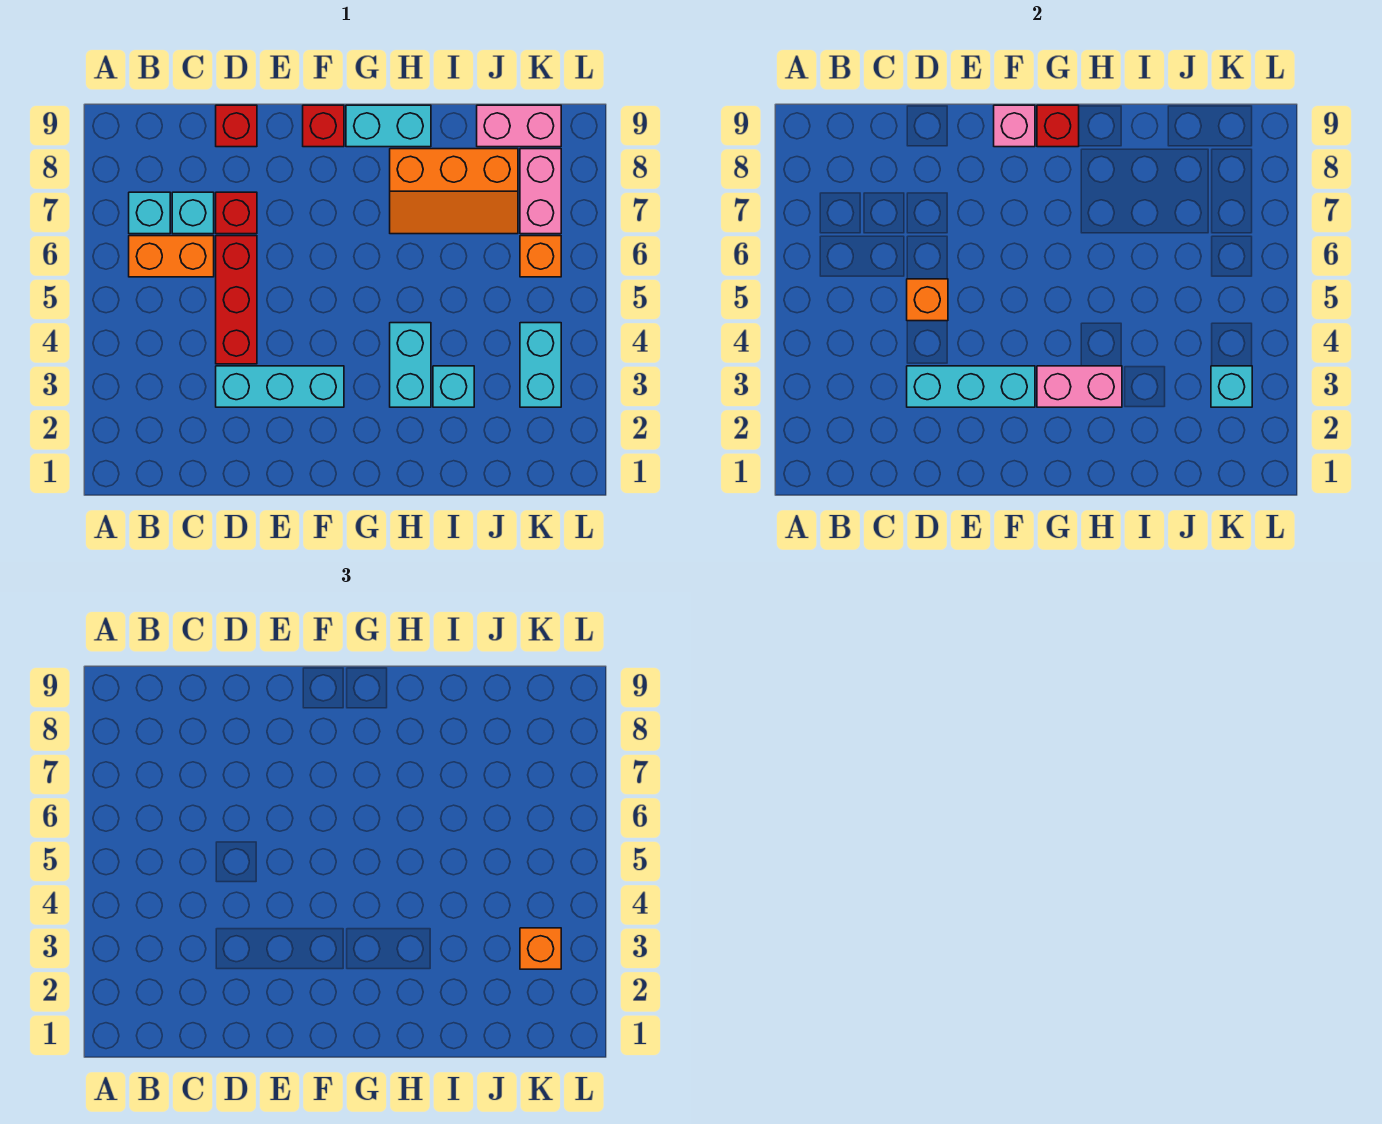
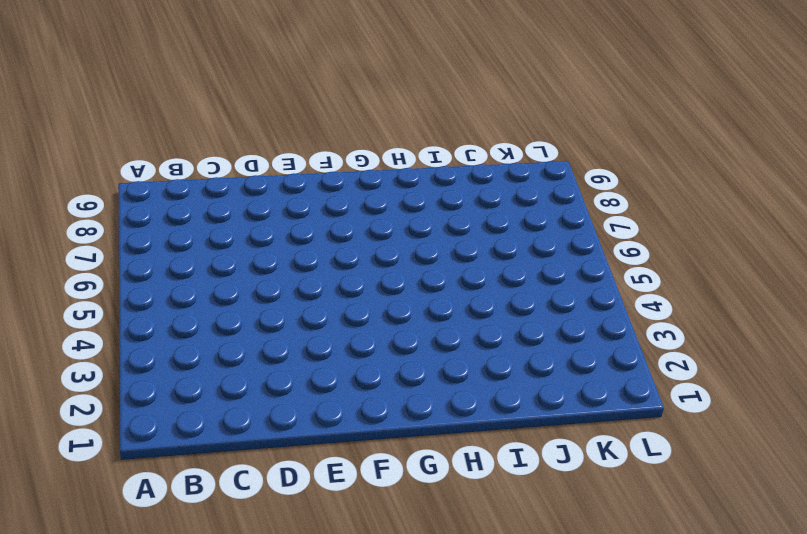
none -> orange brick B6:C6 level 1
none -> cyan brick B7 level 1
none -> cyan brick C7 level 1

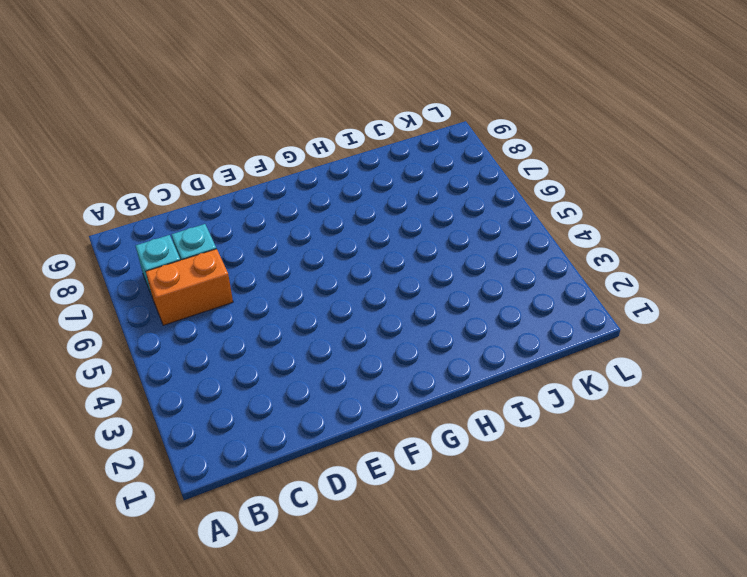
none -> cyan brick D3:F3 level 1
none -> red brick D4:D6 level 1
none -> red brick D7 level 1

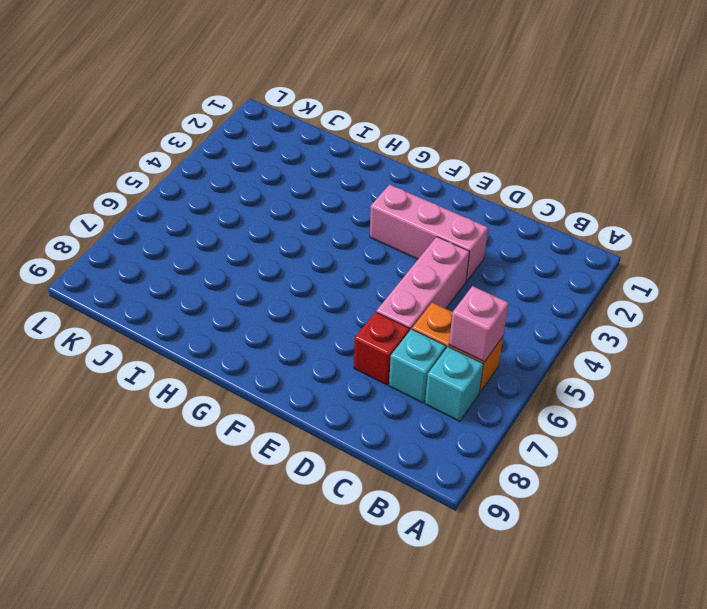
pink brick B6 level 2 -> pink brick F9 level 2
pink brick D3:F3 level 1 -> cyan brick D3:F3 level 1
pink brick D4:D6 level 1 -> red brick D4:D6 level 1
none -> red brick D9 level 1
none -> red brick F9 level 1
none -> cyan brick G9:H9 level 1

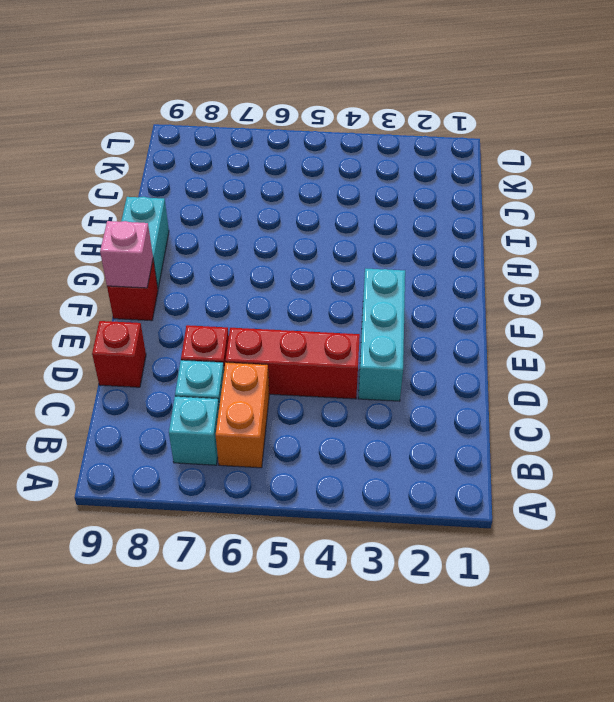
none -> cyan brick H3:H4 level 1
none -> orange slope H7:J8 level 1 top 8
none -> cyan brick I3 level 1

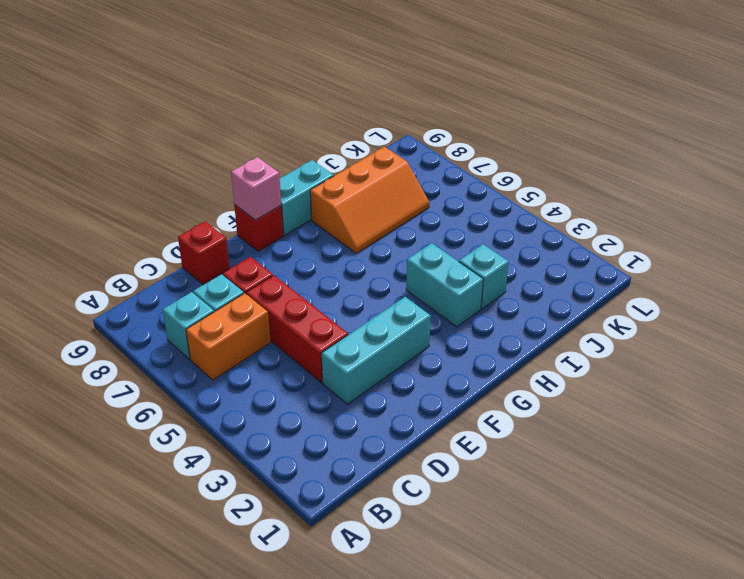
none -> pink brick J9:K9 level 1
none -> cyan brick K3:K4 level 1
none -> orange brick K6 level 1

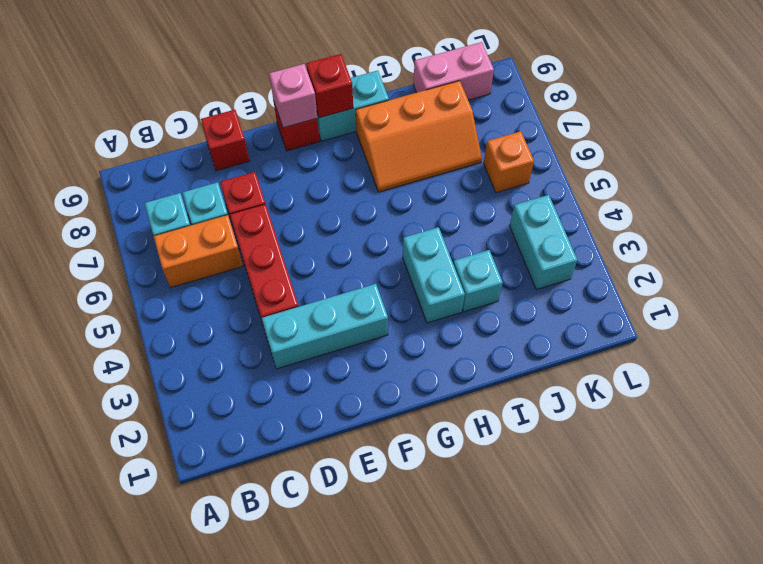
none -> pink brick K7:K8 level 1
none -> cyan brick D3:F3 level 2
none -> orange brick D5 level 2

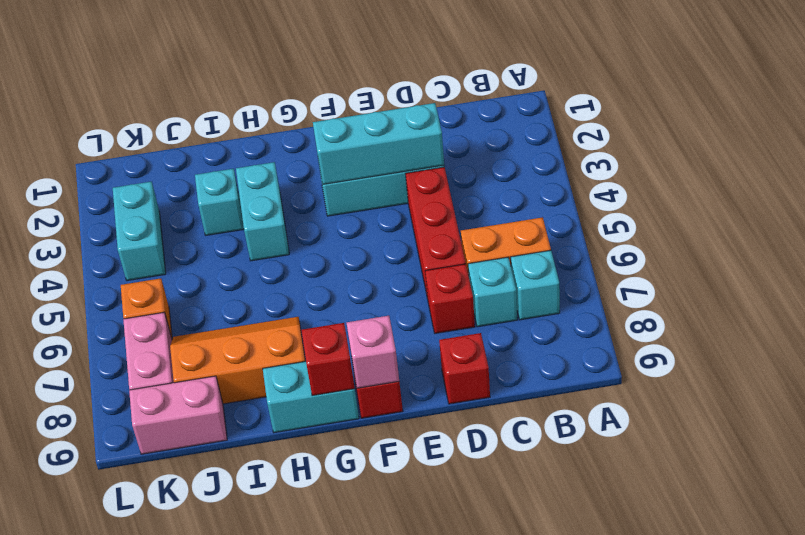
none -> orange brick D5 level 2
none -> pink brick G3:H3 level 2
none -> cyan brick K3 level 2

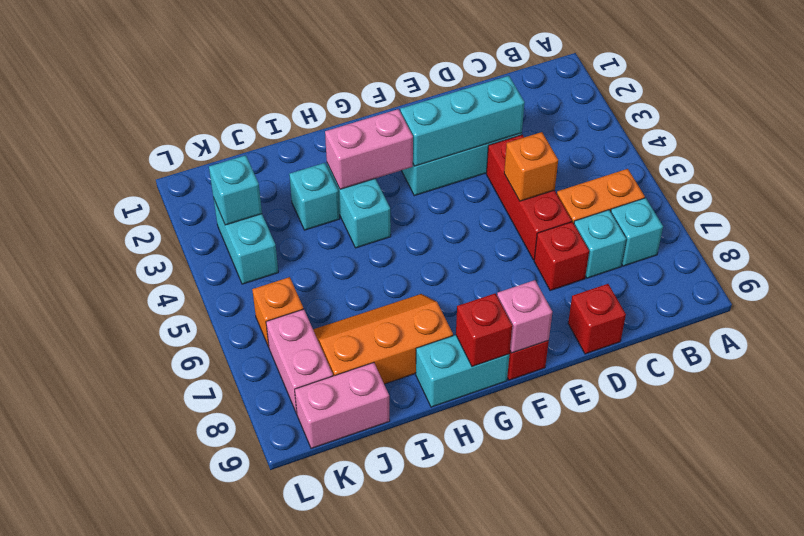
none -> orange brick K3 level 3

